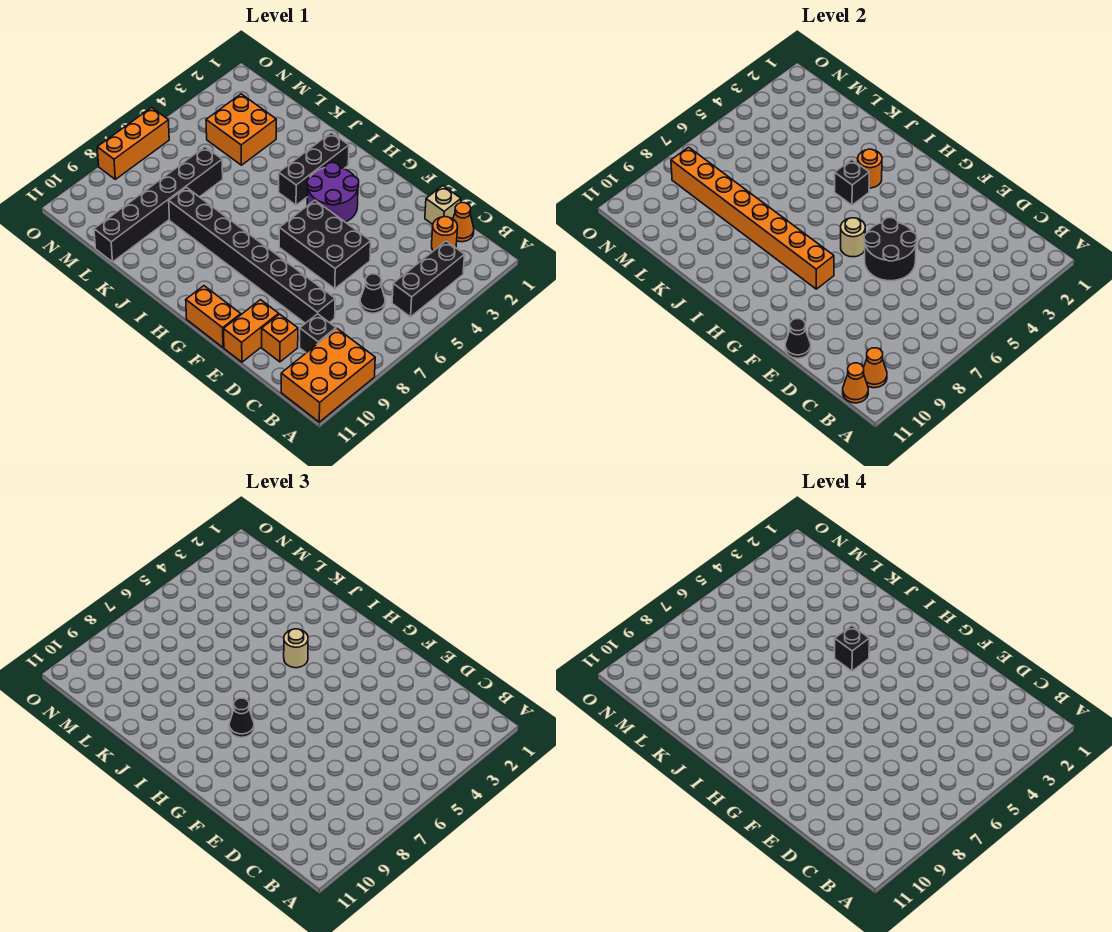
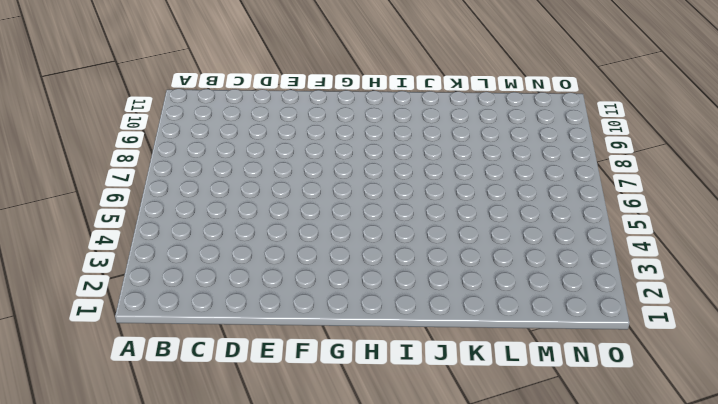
none -> orange brick A9:B11 level 1
none -> black brick B3:B5 level 1
none -> orange cone C1 level 1

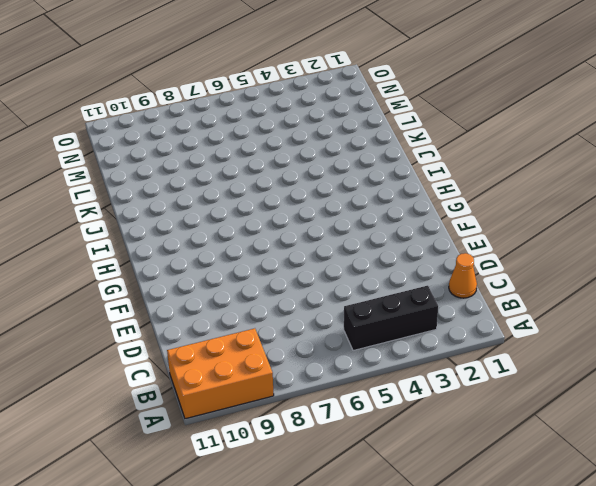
none -> orange round brick C2 level 1
none -> black cone C6 level 1
none -> black brick C9 level 1

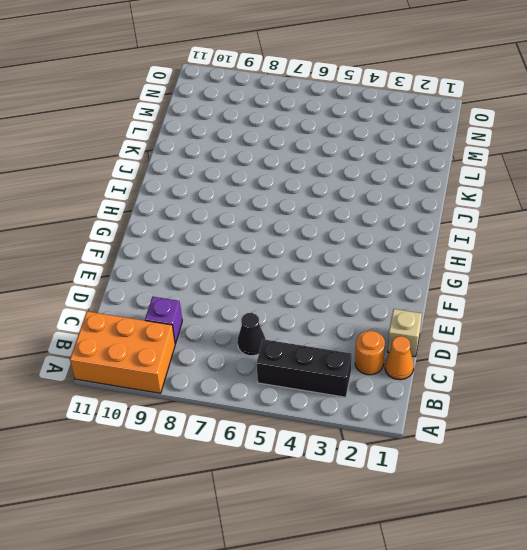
purple brick C9 level 1 -> black brick C9 level 1
none -> black brick D8:K8 level 1
none -> orange brick D10 level 1
none -> black brick E5:G6 level 1

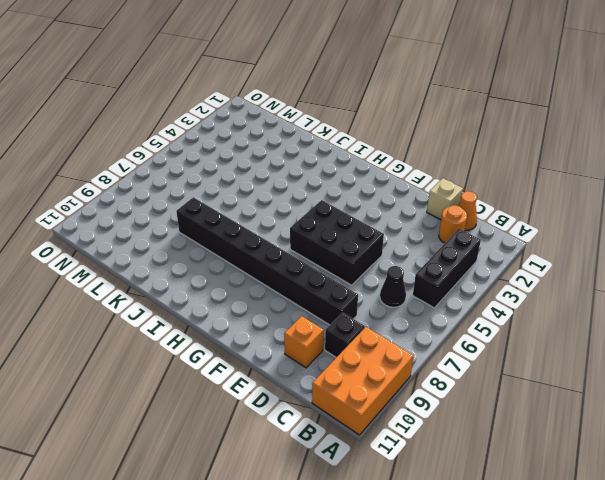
none -> orange brick E10:E11 level 1
none -> orange brick F11:G11 level 1
none -> purple round brick G3:H4 level 1

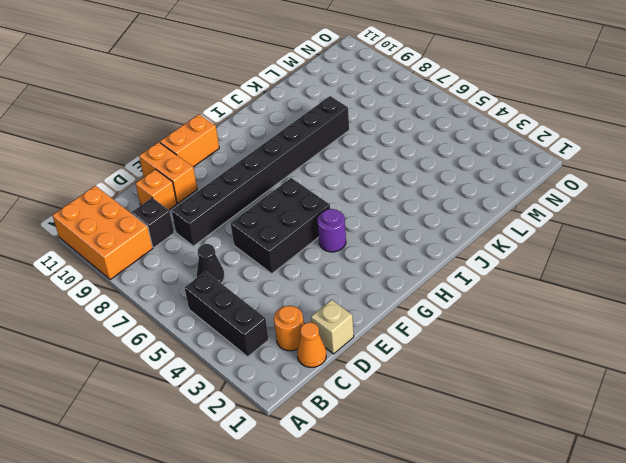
purple round brick G4 level 1 -> purple round brick G3:H4 level 1
none -> black brick I2:I4 level 1
none -> orange brick L3:M4 level 1
none -> black brick L6:L11 level 1

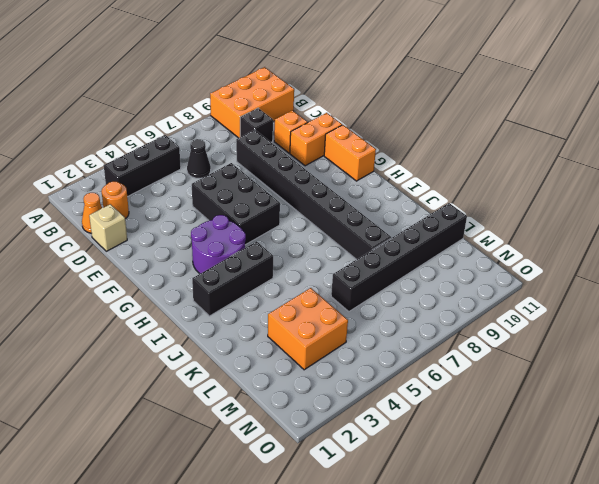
none -> orange brick O6:O8 level 1
none -> orange cone B10 level 2
none -> orange cone B11 level 2

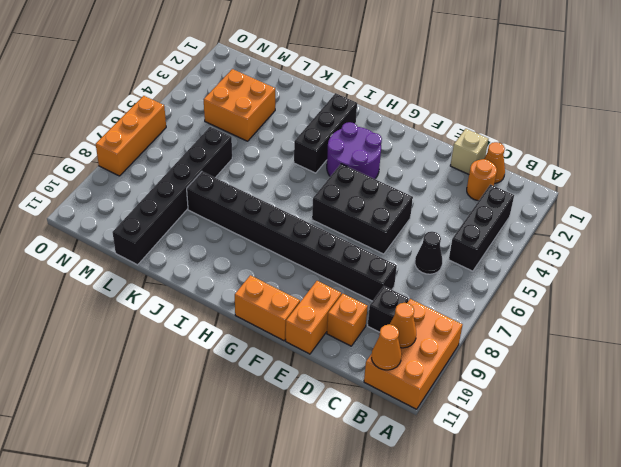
none -> black round brick E5:F6 level 2
none -> black cone E11 level 2
none -> tan round brick G6 level 2

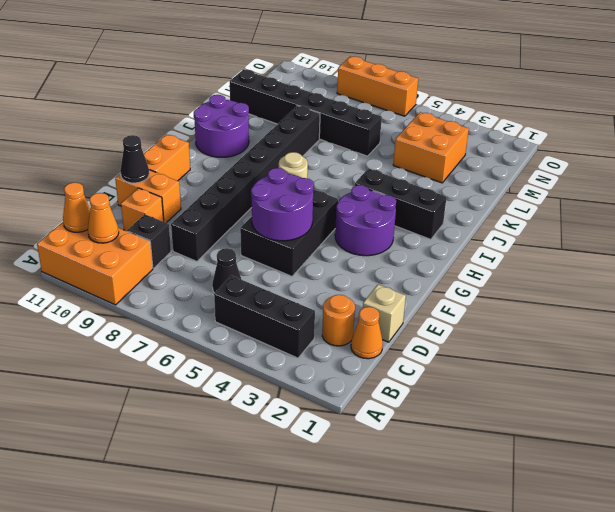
purple round brick E5:F6 level 2 -> black round brick E5:F6 level 2
purple round brick I10:J11 level 1 -> none
none -> orange brick G8:N8 level 2
none -> orange round brick I3 level 2
none -> black brick I4 level 2

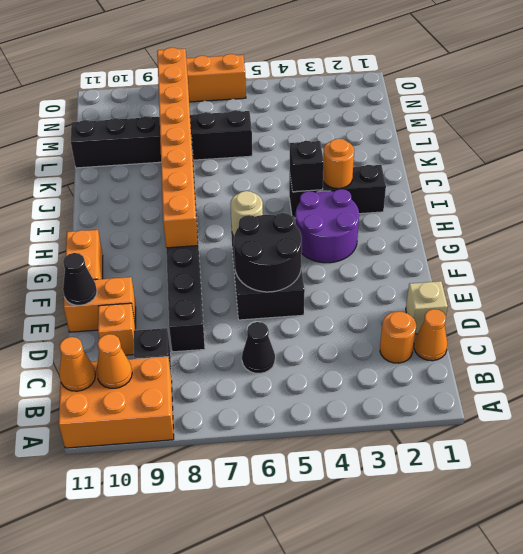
none -> black brick B3:B5 level 1
none -> orange brick L3:M4 level 1
none -> black cone H8 level 3

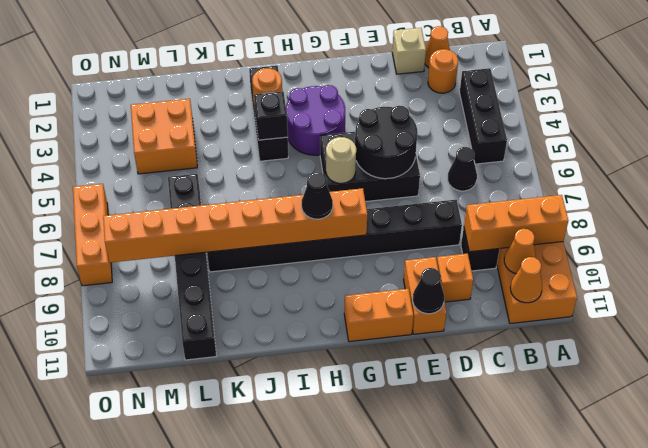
orange brick A9:C9 level 2 -> none
none -> tan round brick I4 level 3
none -> black brick I4 level 4

